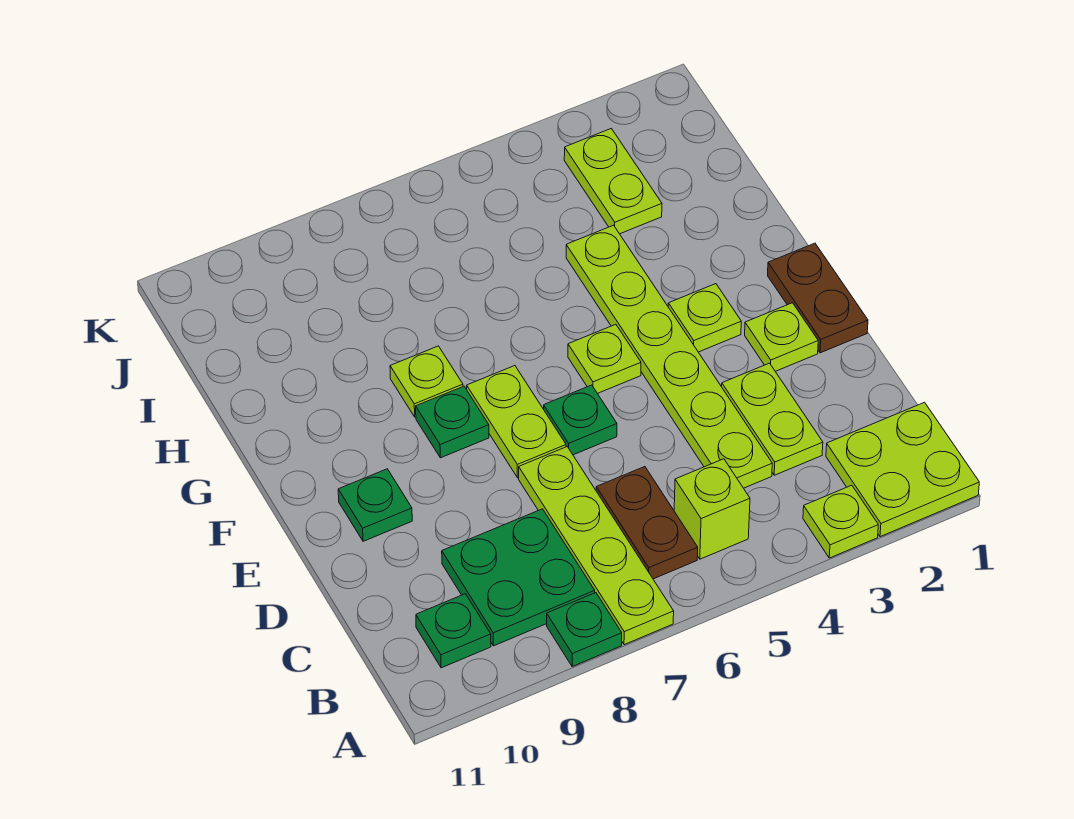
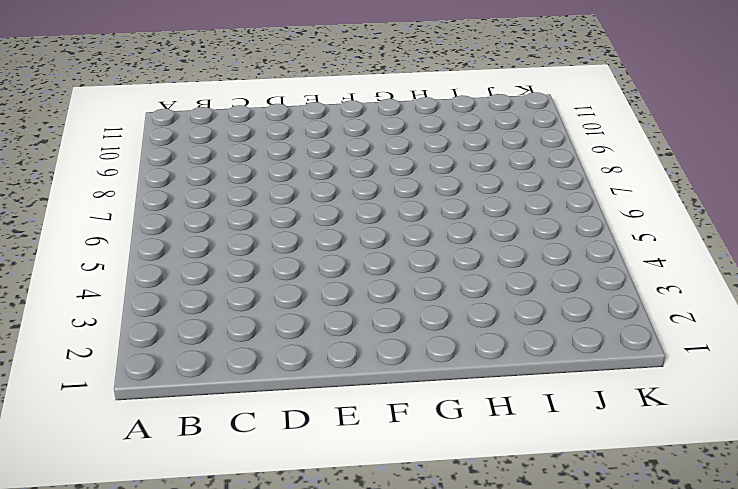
none -> lime plate A1:B2 level 1
none -> lime plate A3 level 1
none -> lime plate A7:D7 level 1

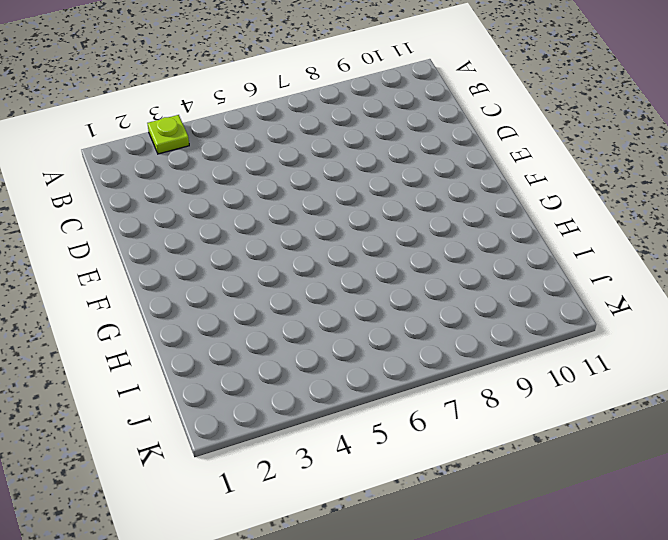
none -> lime plate A1:B2 level 1
none -> lime plate A7:D7 level 1
none -> green plate A8 level 1

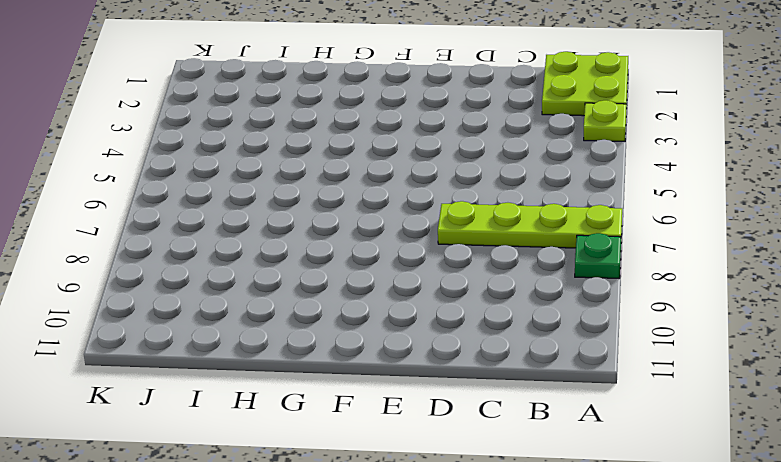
none -> lime brick B5 level 1
none -> brown plate B6:C6 level 1
none -> green plate B8:C9 level 1

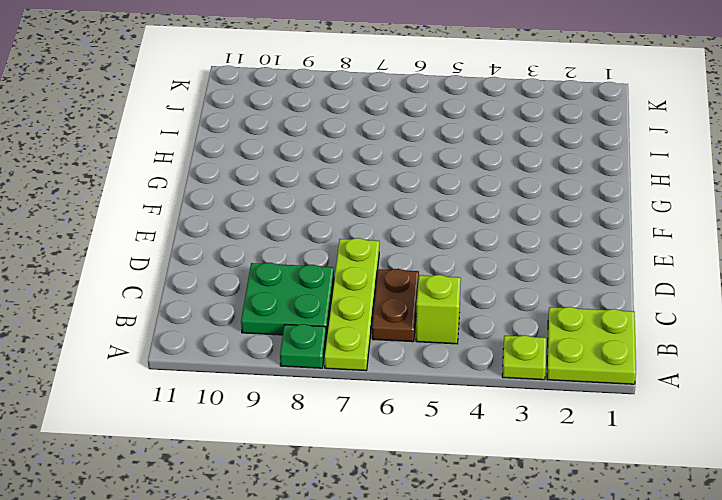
none -> green plate B10 level 1
none -> lime plate C3:D3 level 1
none -> lime plate C4:H4 level 1

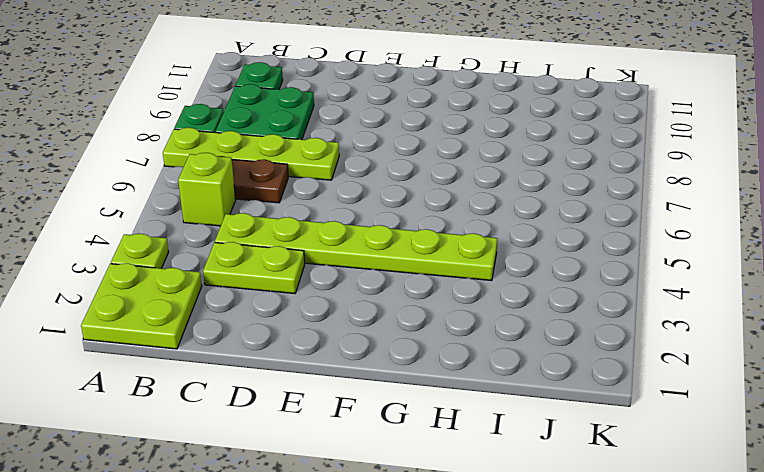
none -> brown plate E1:F1 level 1
none -> lime plate E2 level 1
none -> green plate E6 level 1

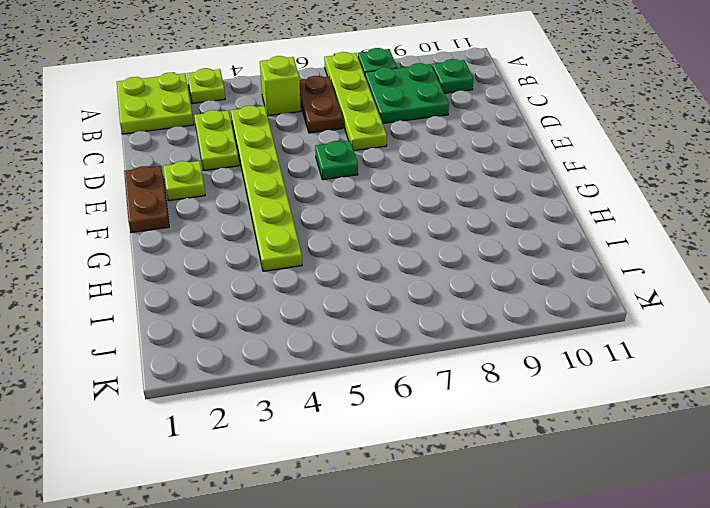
none -> lime plate E7:F7 level 1
none -> green plate E10 level 1
none -> lime plate F3 level 1

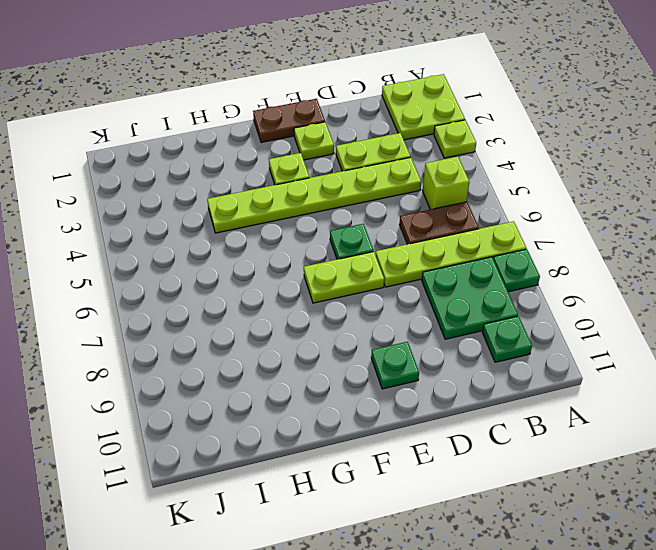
none -> lime plate F5 level 1
none -> green plate F8 level 1
none -> lime plate G8 level 1

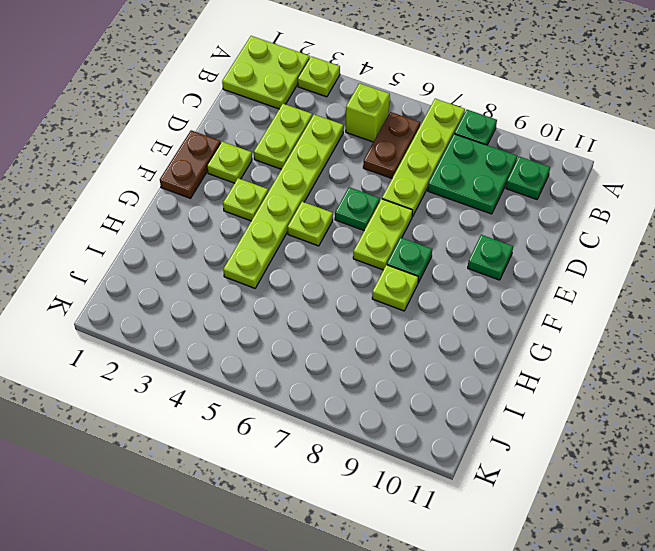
none -> lime plate I3:J3 level 1

